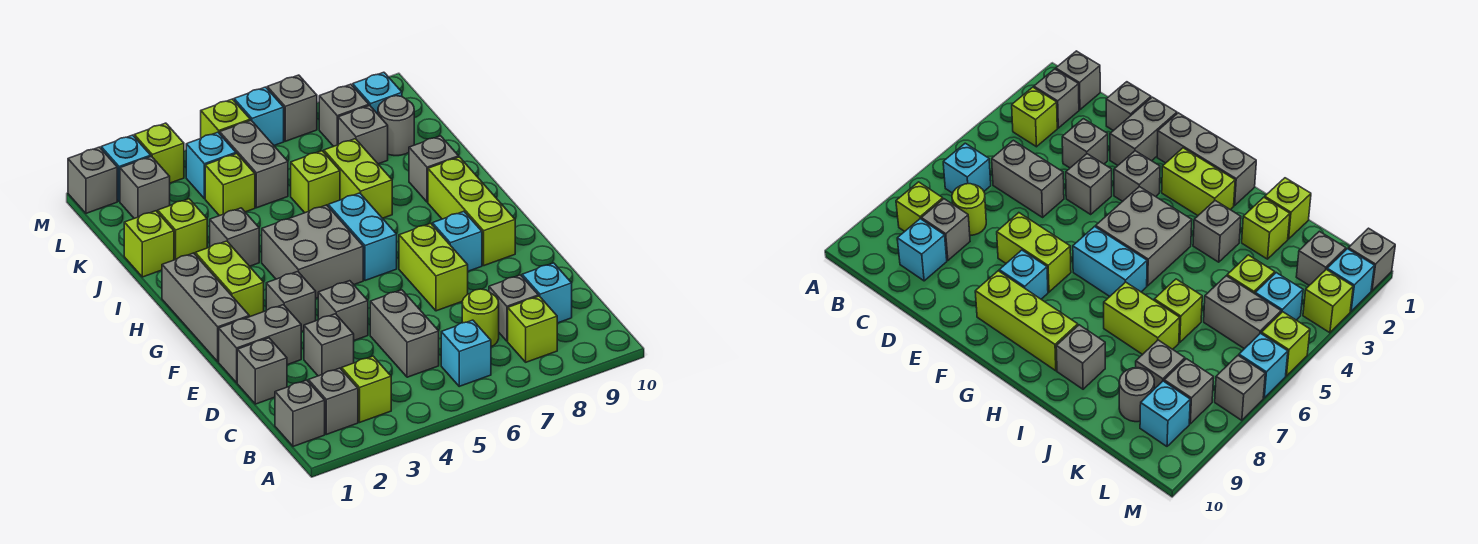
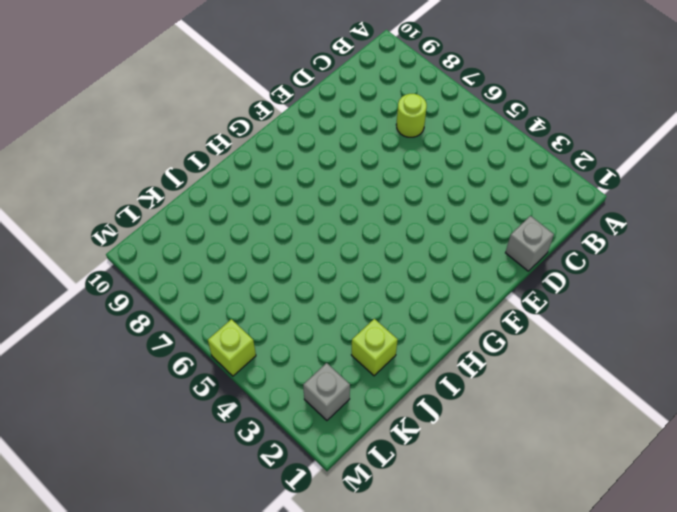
none -> grey brick B1 level 1
none -> grey brick B2 level 1
none -> lime brick B3 level 1
none -> cyan brick B6 level 1

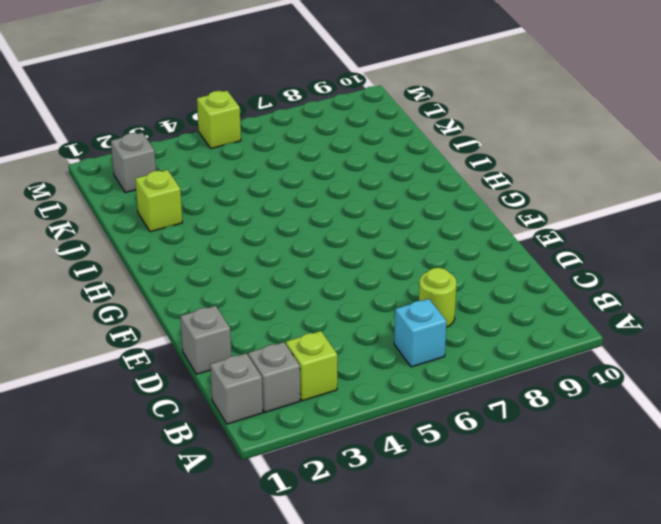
none -> lime brick B8 level 1
none -> grey brick C5:D5 level 1
none -> grey brick C8 level 1
none -> cyan brick C9 level 1

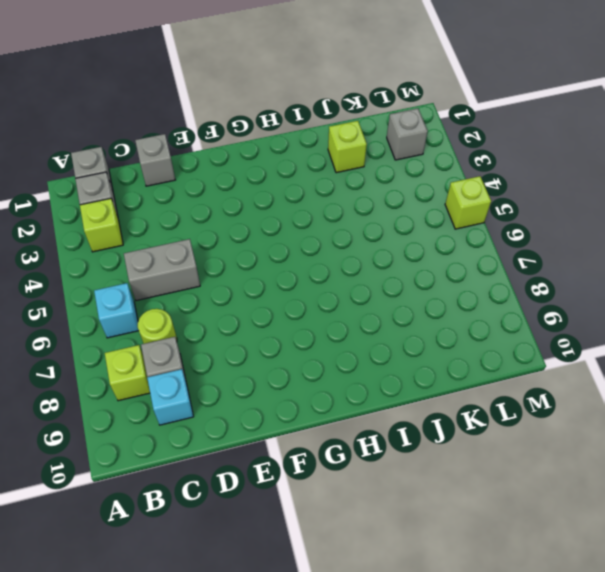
none -> grey brick D3 level 1
none -> grey brick E1:E2 level 1
none -> grey brick E4 level 1
none -> lime brick E7:F7 level 1

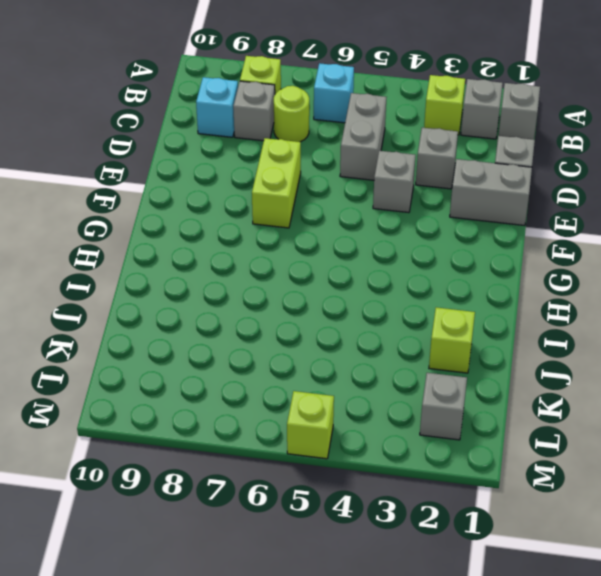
none -> grey brick F1:H1 level 1
none -> grey brick F3 level 1
none -> cyan brick F8 level 1
none -> lime brick F9:H9 level 1

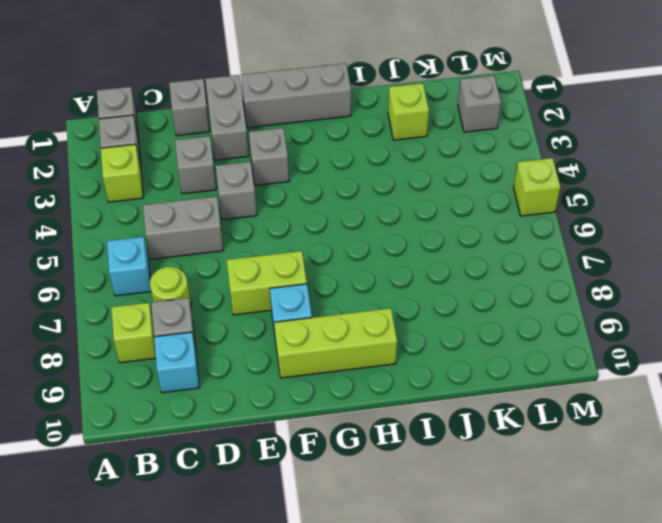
none -> lime brick G2:H2 level 1
none -> grey brick G4:H5 level 1
none -> cyan brick G6:H6 level 1
none -> grey brick I3 level 1

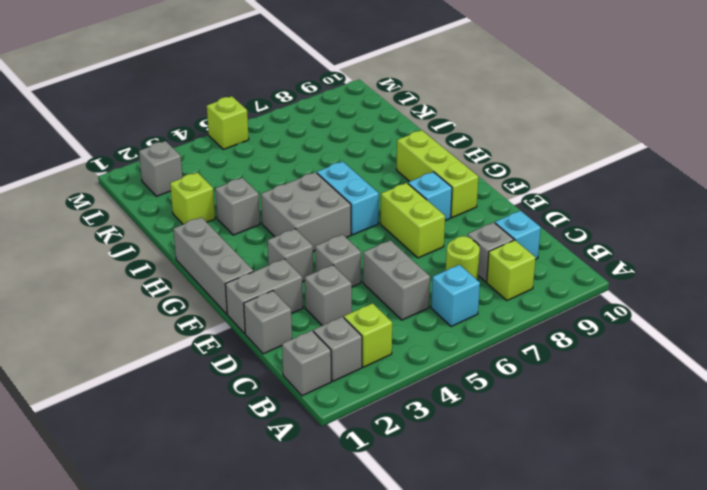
none -> lime brick G2:H2 level 1
none -> lime brick I7:J7 level 1
none -> grey brick I9 level 1
none -> lime brick J1 level 1

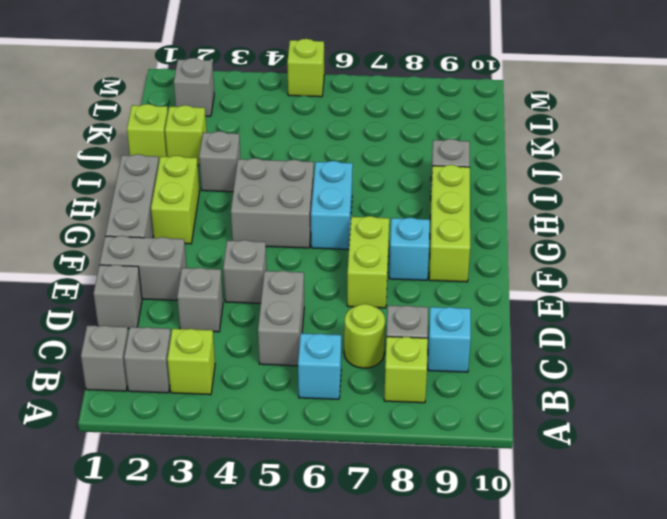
none -> grey brick F3 level 1
none -> lime brick I7:J7 level 1
none -> lime brick J6 level 1
none -> lime brick K4 level 1

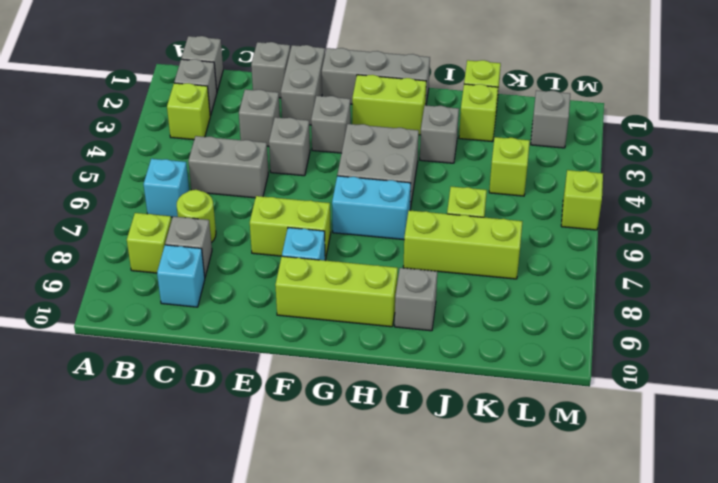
lime brick I7:K7 level 1 -> lime brick I7:J7 level 1
none -> grey brick K5:L5 level 1
none -> grey brick K8 level 1
none -> grey round brick K9 level 1
none -> cyan brick L4 level 1

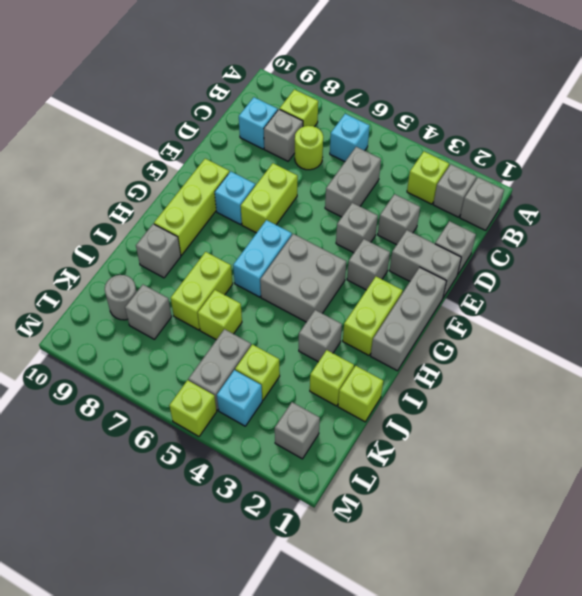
none -> grey brick L8 level 1
none -> cyan brick L9 level 1
none -> grey brick M1 level 1
none -> cyan brick M2 level 1

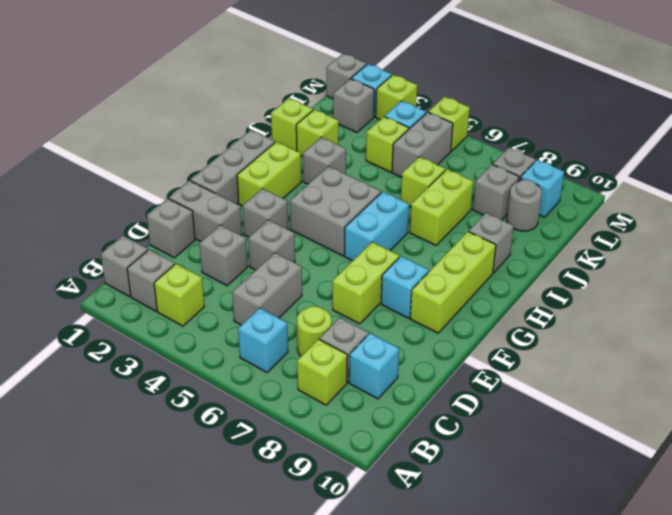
none -> cyan brick M6 level 1
none -> grey brick M7 level 1

